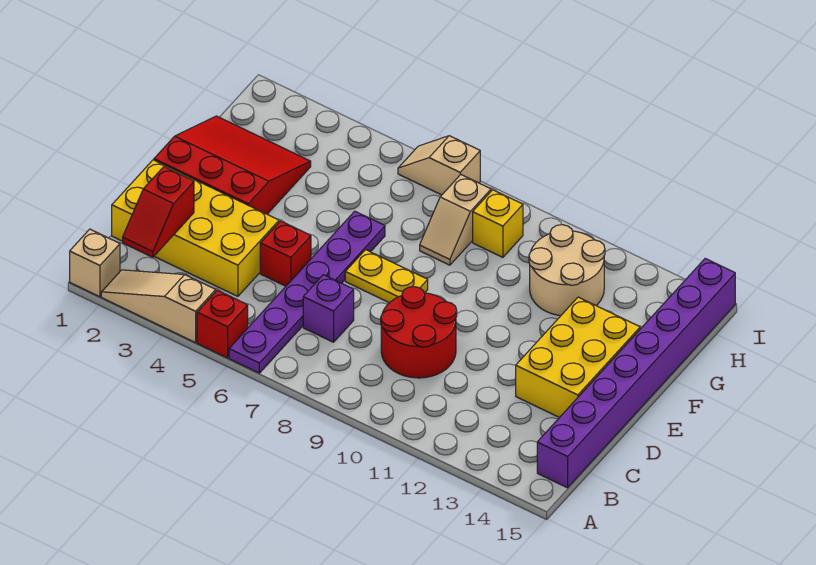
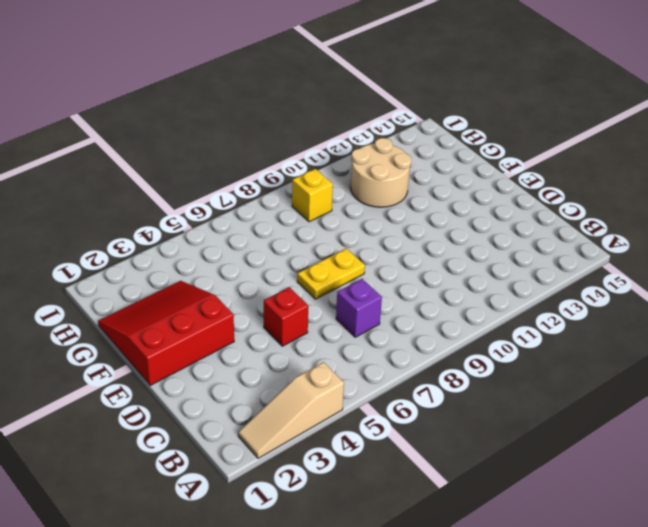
none -> tan brick A1 level 1
none -> red brick A5 level 1
none -> purple plate A6:F6 level 1

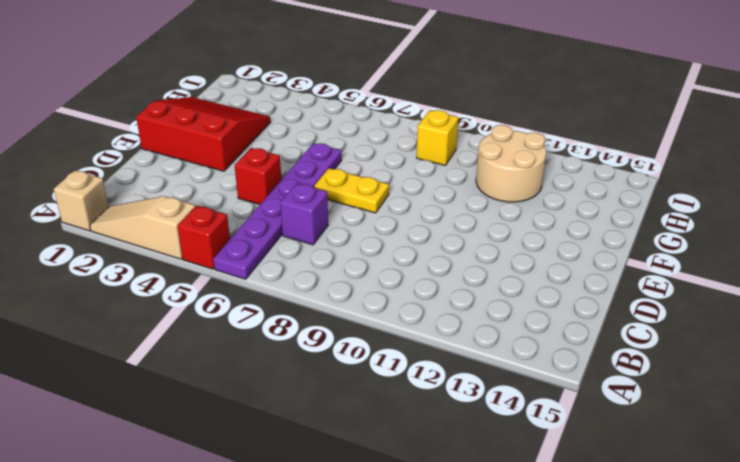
none -> purple brick B15:I15 level 1
none -> yellow brick C1:D4 level 1
none -> red round brick C9:D10 level 1

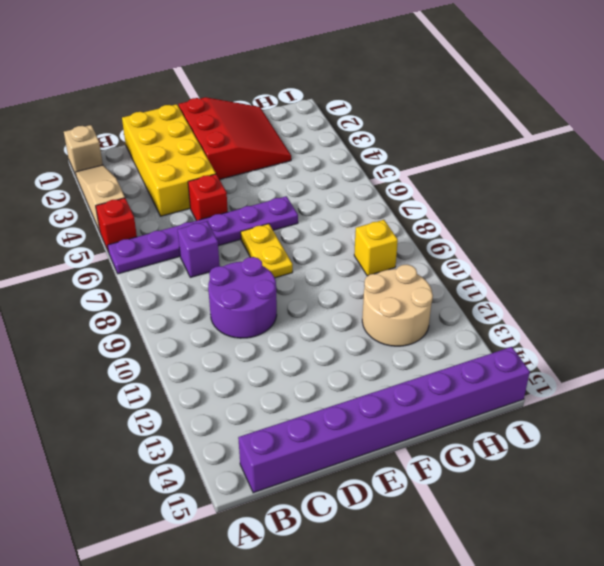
purple round brick C9:D10 level 1 -> red round brick C9:D10 level 1
none -> yellow brick D13:F14 level 1
none -> tan slope G8:H8 level 1 top H
none -> tan slope I6:I7 level 1 top 7

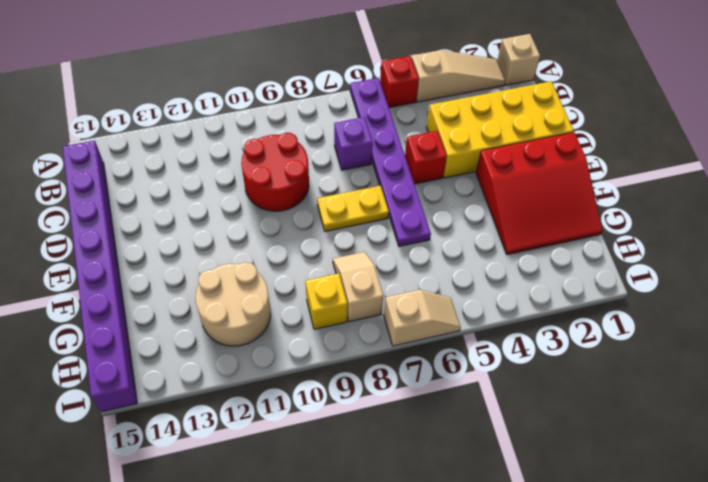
none -> yellow brick D13:F14 level 1
none -> red slope B2:C2 level 2 top C

